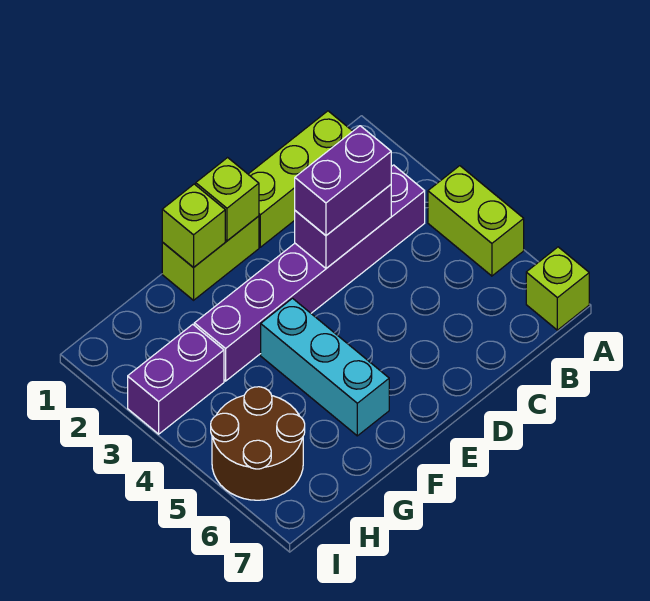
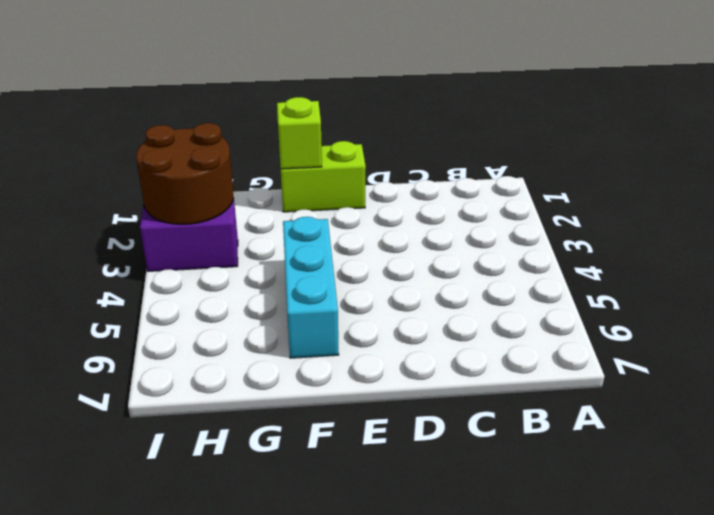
brown round brick H2:I3 level 2 -> brown round brick H5:I6 level 1
none -> lime brick A4:A5 level 1
none -> lime brick A7 level 1
none -> lime brick B1:D1 level 1

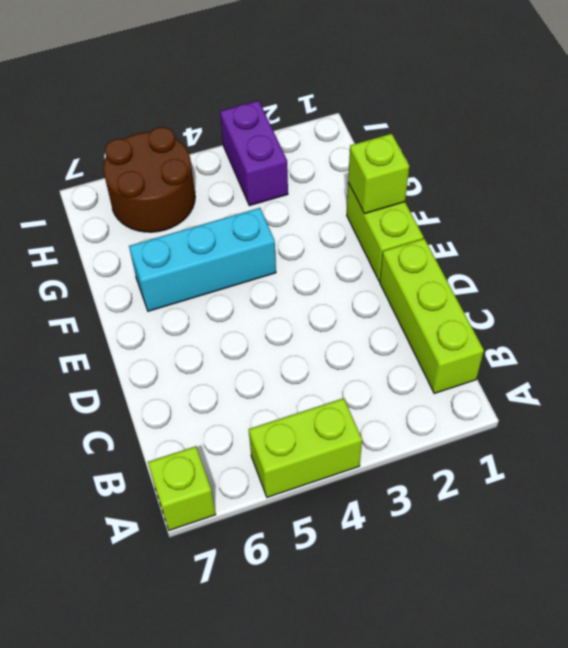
none -> purple brick B3:G3 level 1
none -> purple brick C3:D3 level 2
none -> lime brick E1 level 2

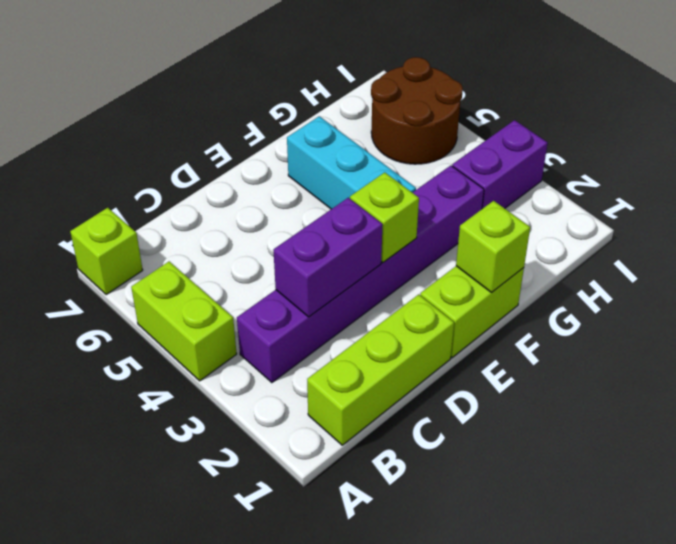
lime brick E3 level 2 -> lime brick E1 level 2
none -> purple brick C3:D3 level 3

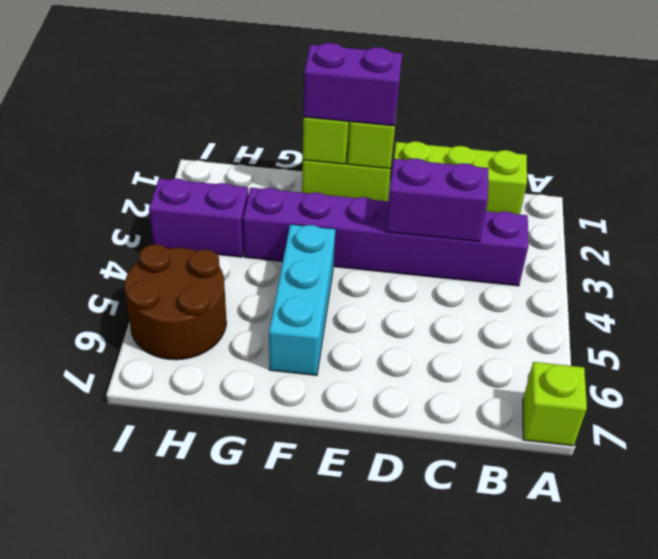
purple brick E1:F1 level 3 -> purple brick C3:D3 level 3
none -> lime brick A4:A5 level 1

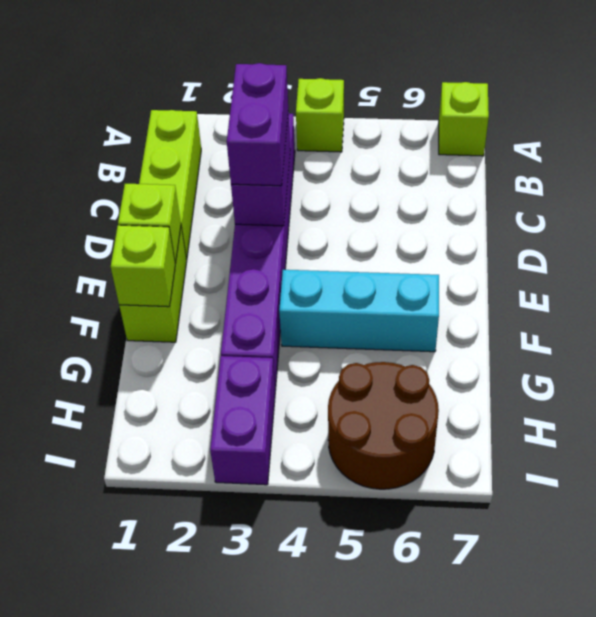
lime brick A4 level 1 -> lime brick A4:A5 level 1

